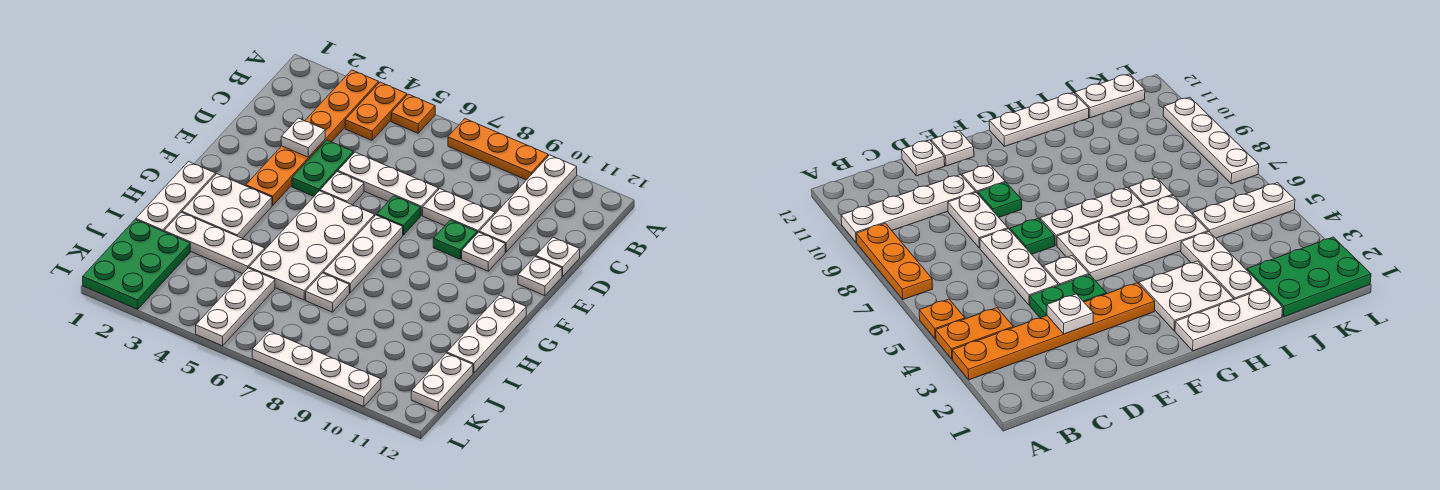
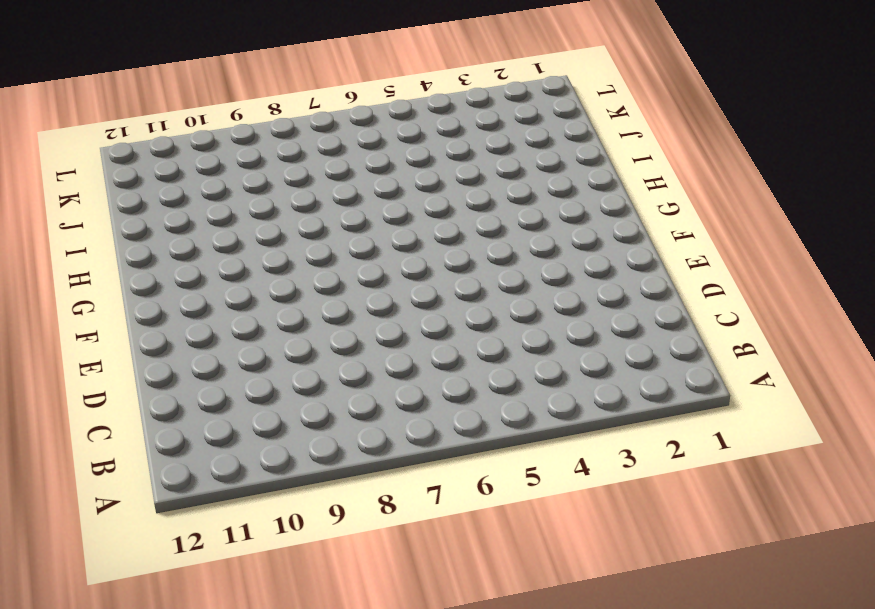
none -> orange plate A3:F3 level 1
none -> orange plate A4:B4 level 1
none -> orange plate A5 level 1

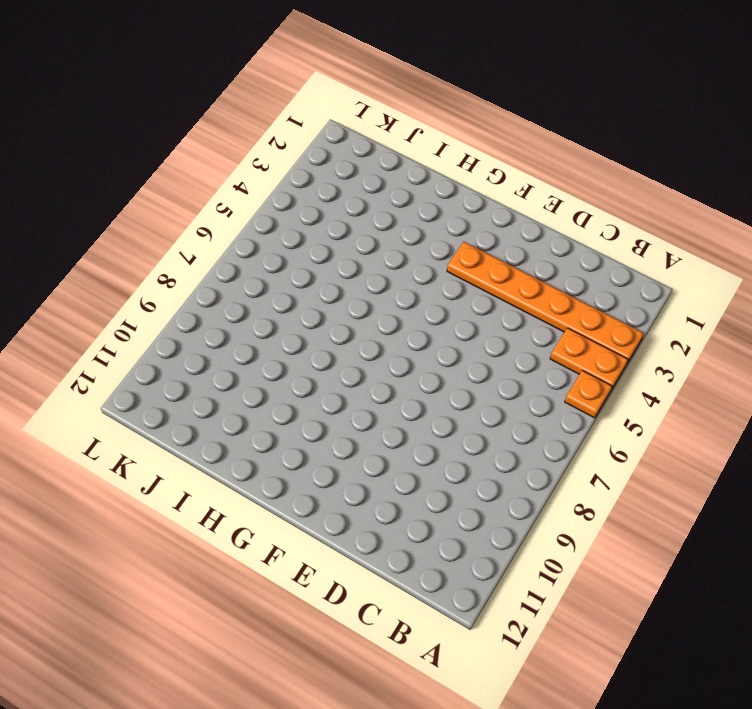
none -> orange plate A7:A9 level 1
none -> white plate A10:D10 level 1
none -> green plate D4:E4 level 1

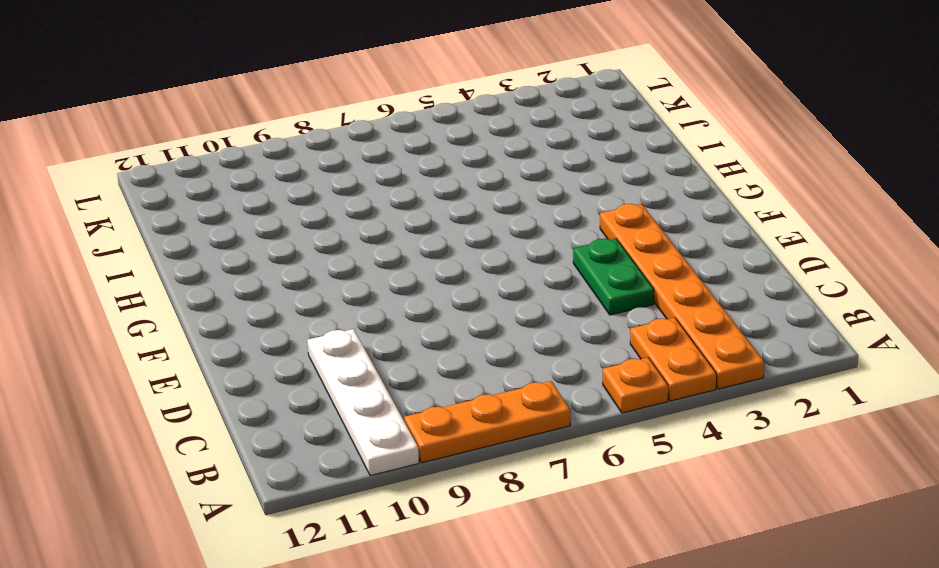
none -> white plate D5:D7 level 1
none -> white plate D8:D9 level 1
none -> white plate D12 level 1

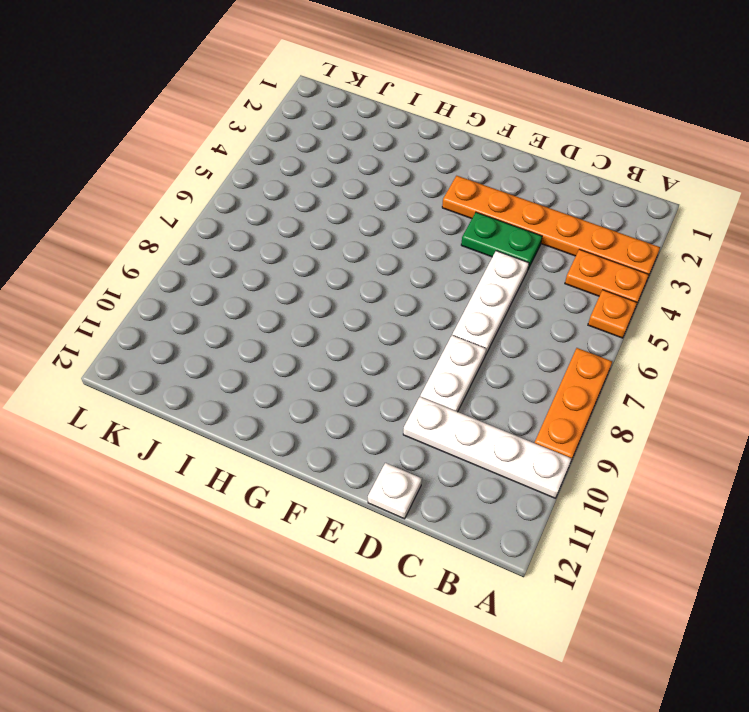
none -> white plate E5 level 1
none -> green plate E7 level 1
none -> green plate E9 level 1

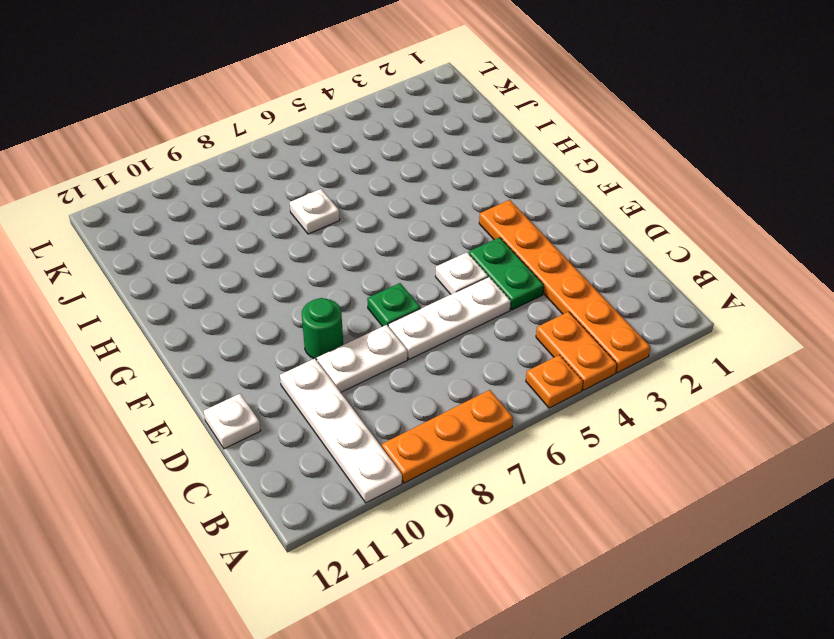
green round brick E9 level 1 -> green plate E9 level 1
none -> white plate E10 level 1
none -> white plate E12 level 1
none -> white plate F5:I6 level 1

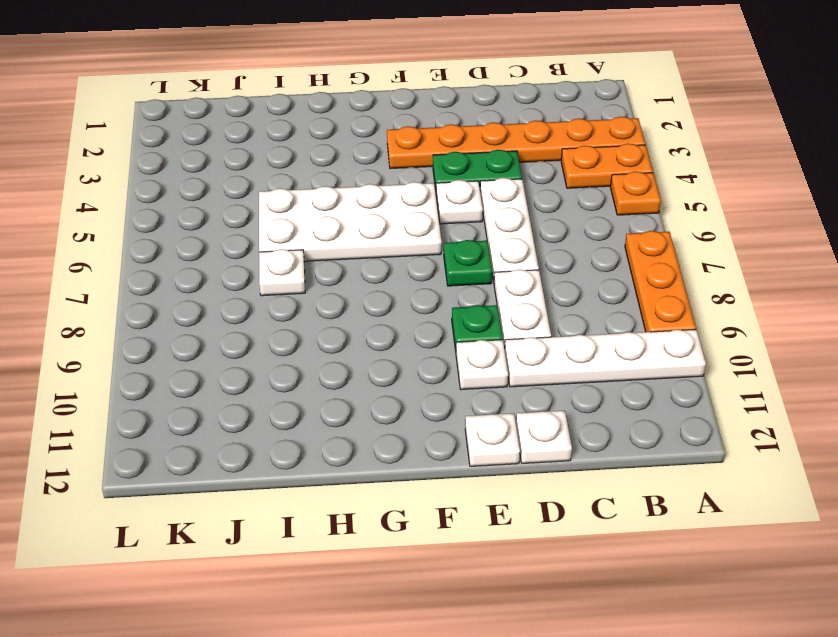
none -> white plate F7:H7 level 1
none -> white plate G1:I1 level 1
none -> white plate G2:H3 level 1

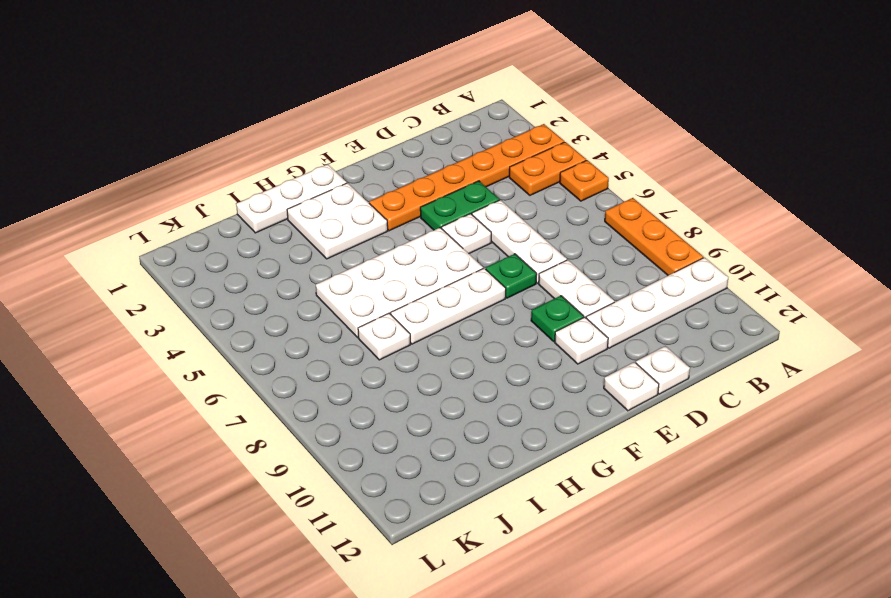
none -> white plate G12:I12 level 1
none -> white plate I2:I4 level 1
none -> green plate J1:L2 level 1

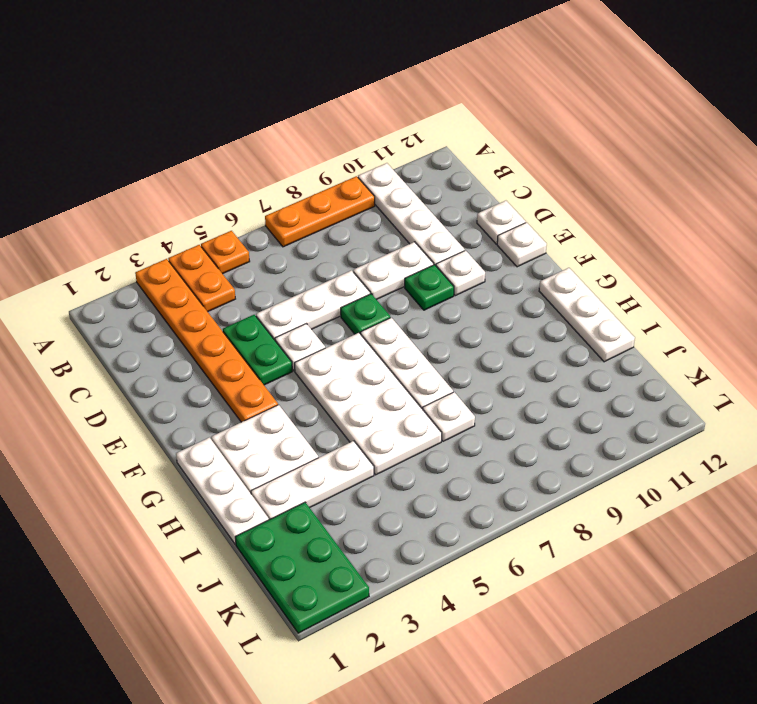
none -> white plate J5:L5 level 1
none -> white plate J12:K12 level 1
none -> white plate L7:L10 level 1

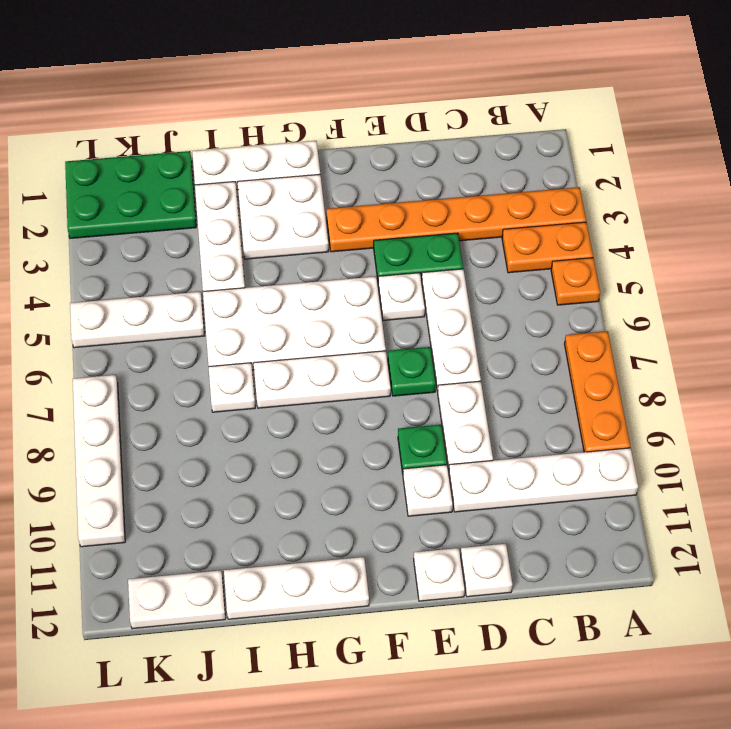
none -> white plate D3 level 2

